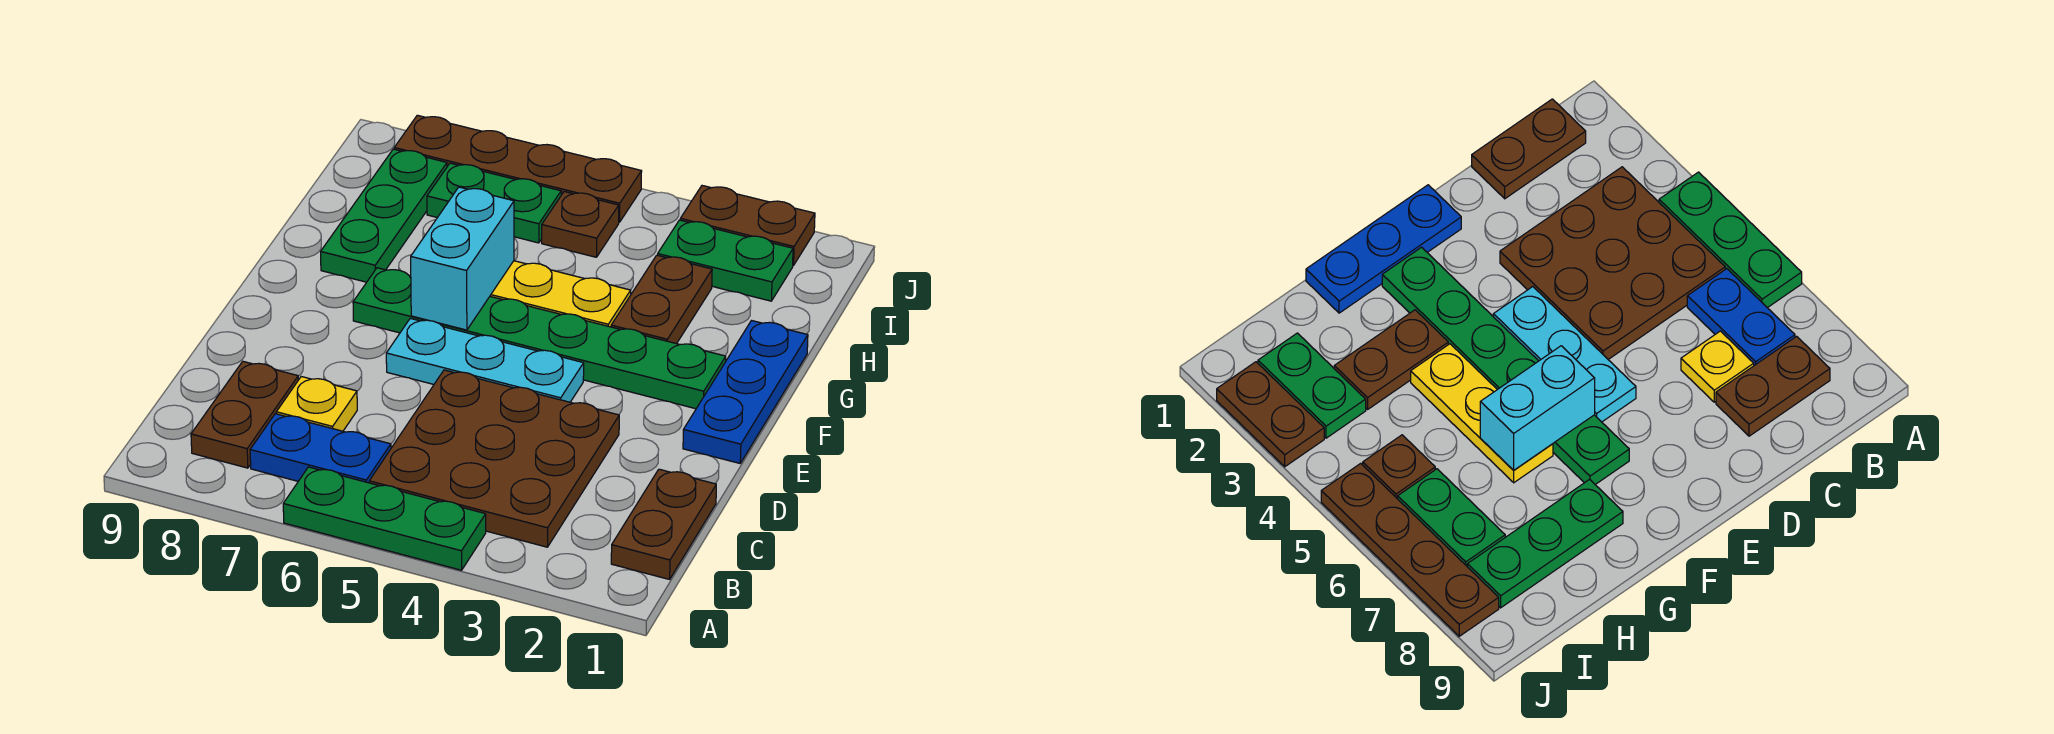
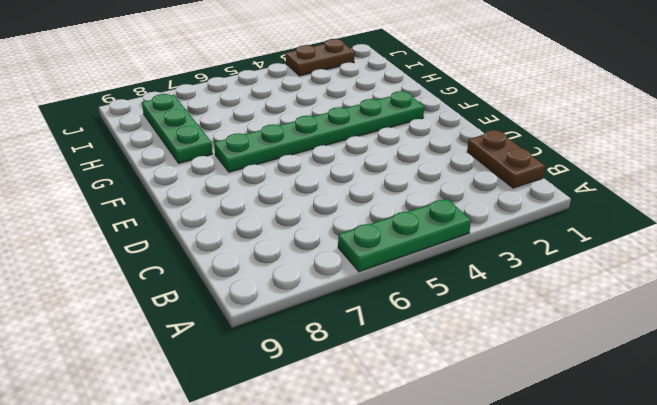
none -> brown plate B3:D5 level 1
none -> blue plate B6:B7 level 1
none -> brown plate B8:C8 level 1

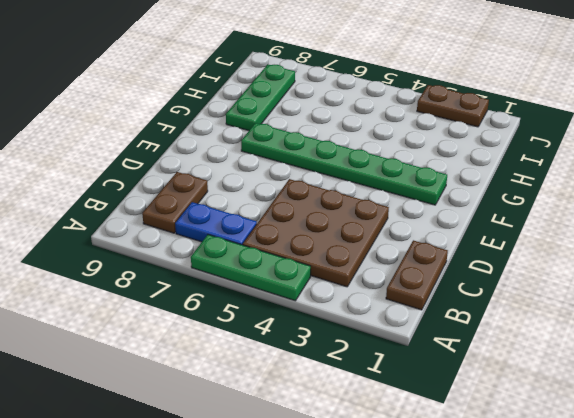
none -> yellow plate C7 level 1
none -> blue plate E1:G1 level 1
none -> cyan plate E4:E6 level 1

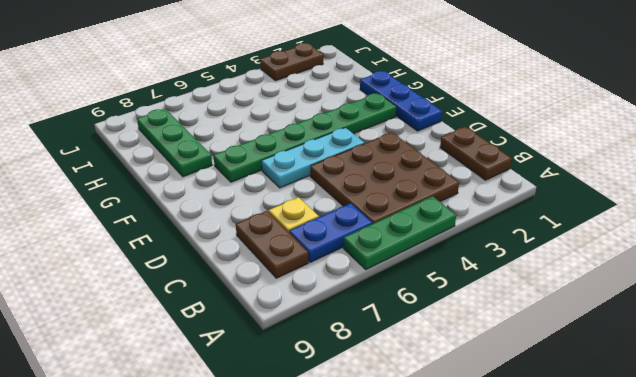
none -> brown plate G3:H3 level 1
none -> yellow plate G4:G6 level 1
none -> green plate I2:I3 level 1

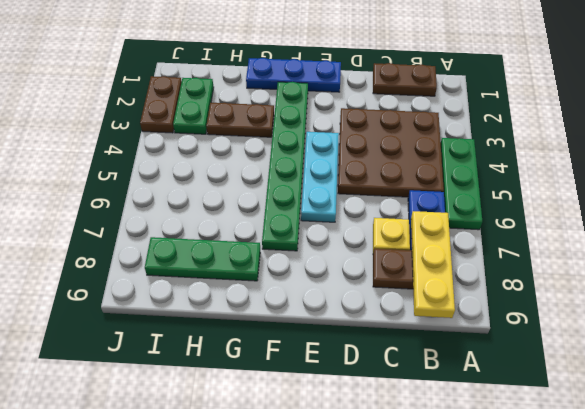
yellow plate B7:B9 level 2 -> yellow plate G4:G6 level 1
none -> brown plate I5 level 1
none -> green plate I6:I7 level 1
none -> brown plate J5:J8 level 1

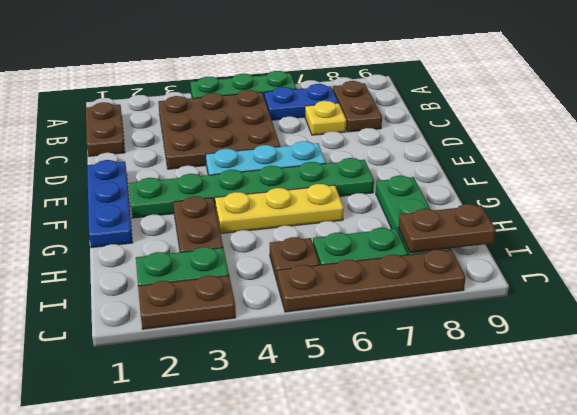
brown plate I8:I9 level 2 -> none
none -> cyan brick F6:G6 level 2

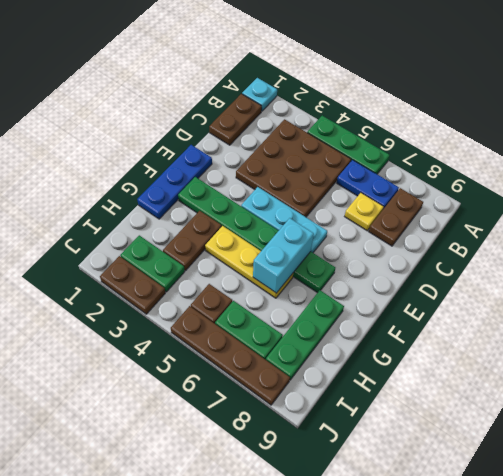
cyan plate A1 level 1 -> none

